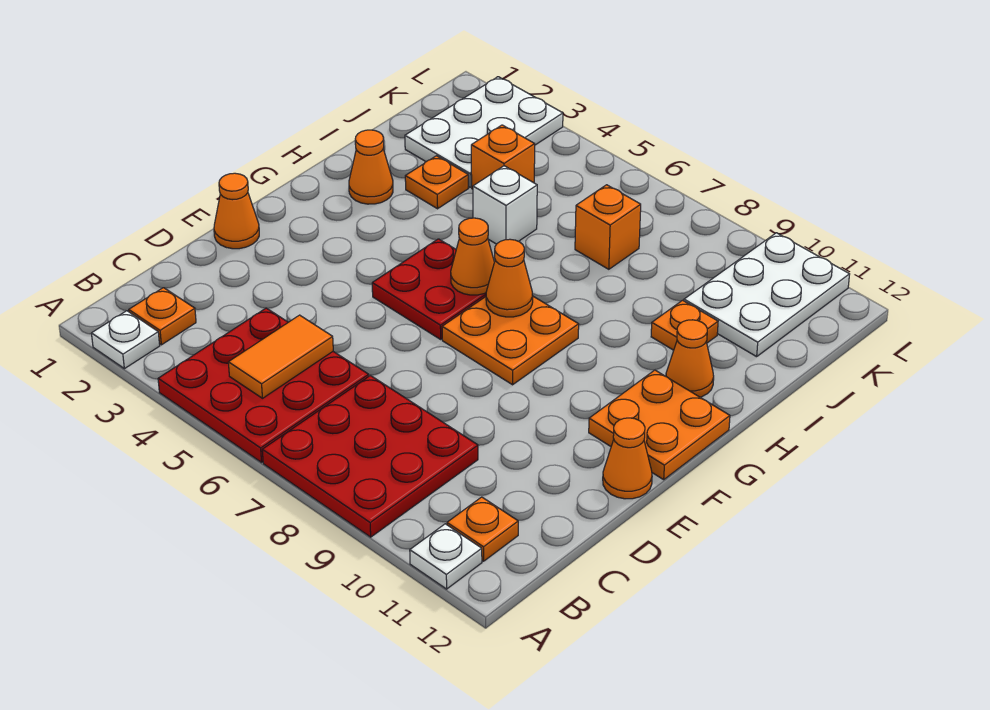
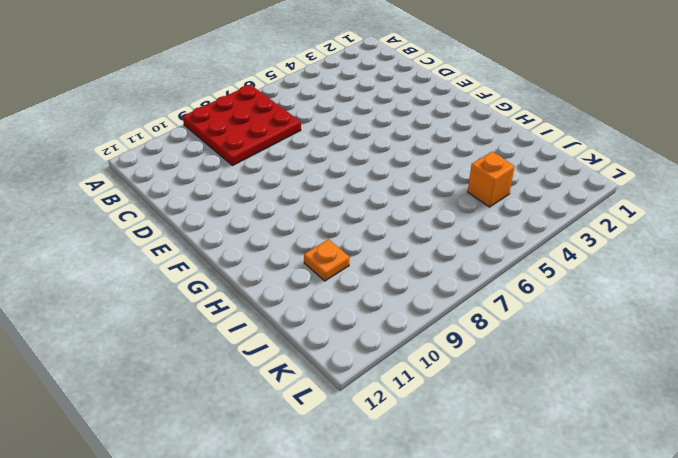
none -> white plate A2 level 1
none -> red plate A4:C6 level 1
none -> white plate A11 level 1

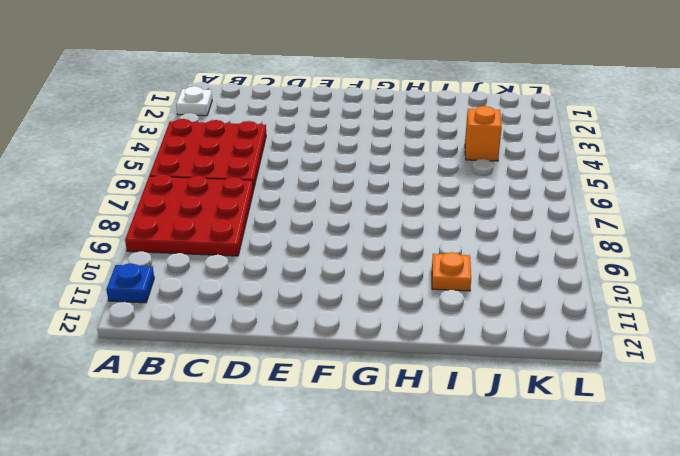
blue plate A11 level 1 -> white plate A11 level 1
none -> orange plate B2 level 1
none -> orange plate B11 level 1
none -> orange cone E1 level 1

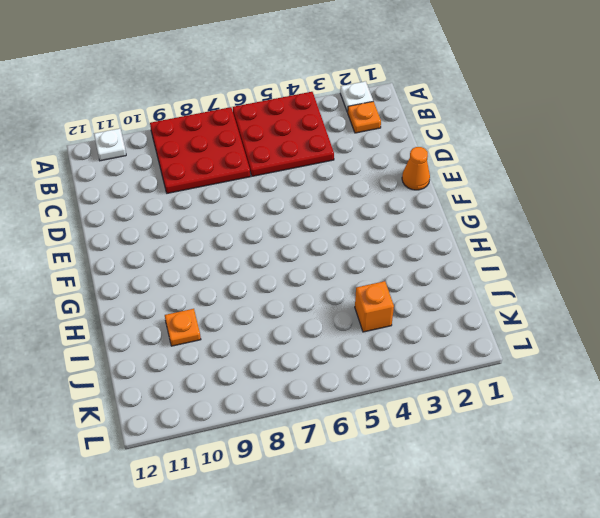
none -> orange plate B11 level 1
none -> orange cone E12 level 1
none -> red plate F5:G6 level 1

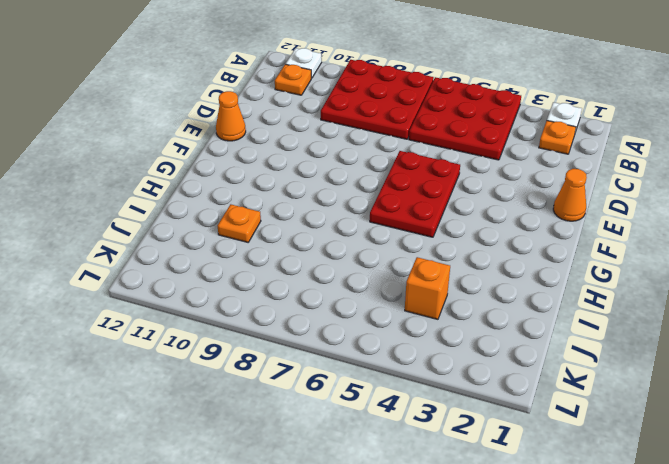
red plate E5:G6 level 1 -> red plate F5:G6 level 1
none -> orange plate F7:G8 level 1
none -> orange plate F11:G12 level 1
none -> orange cone H2 level 1

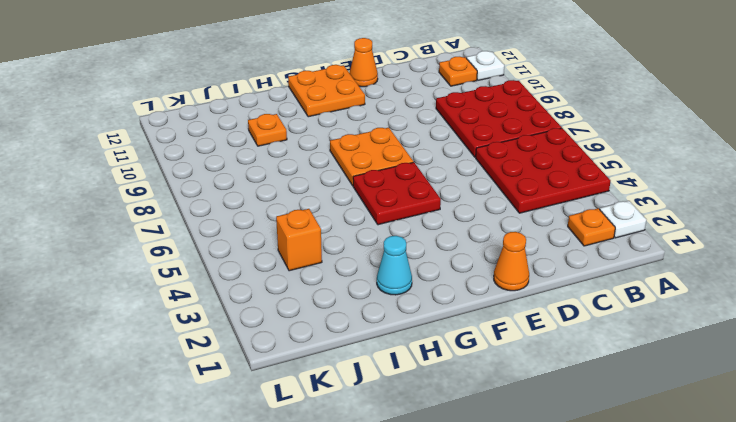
cyan cone H2 level 1 -> orange cone H2 level 1
none -> orange cone H11 level 1
none -> orange plate I3 level 1
none -> white brick I5 level 1

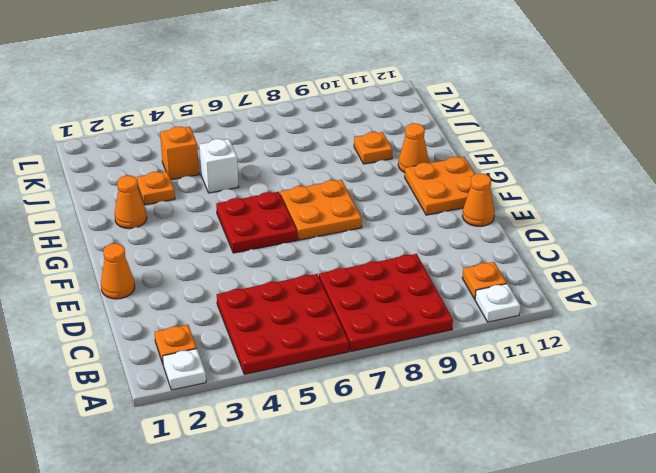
none -> white plate J2:L3 level 1
none -> orange brick J7 level 1
none -> white plate J10:L11 level 1

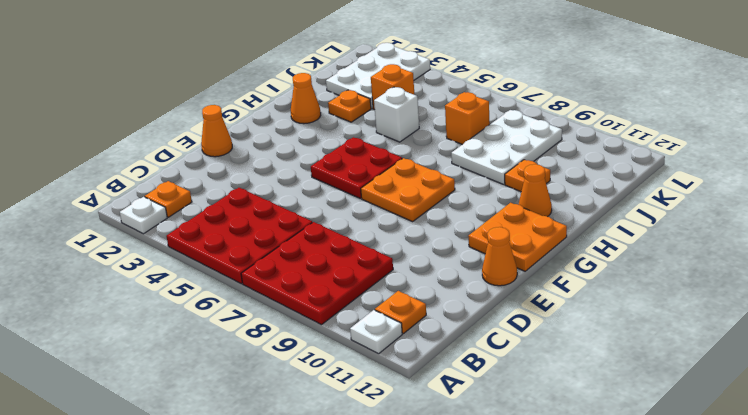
white plate I8:K9 level 1 -> white plate J10:L11 level 1
none -> orange tile B5:C5 level 2
none -> orange cone G6 level 2
none -> orange cone G7 level 2

